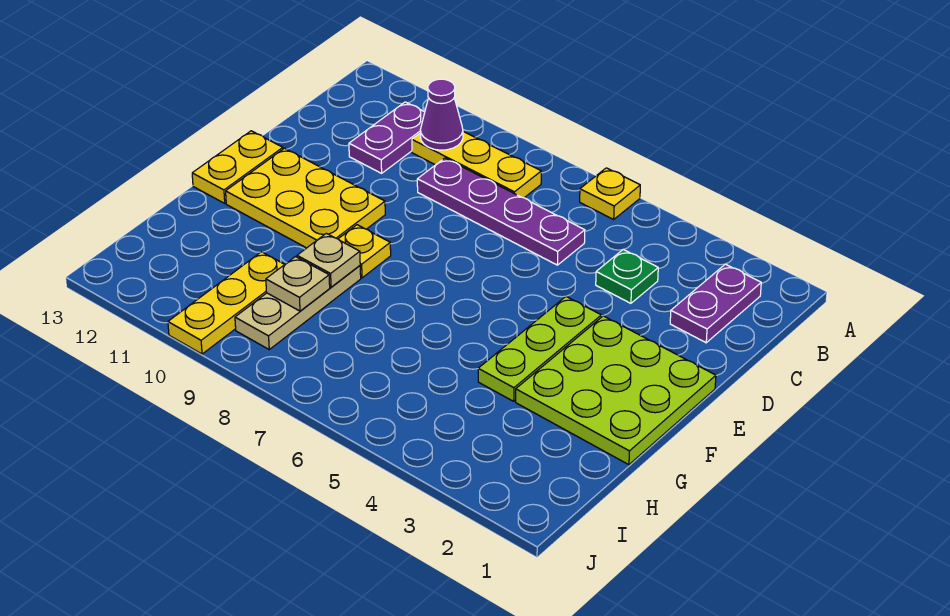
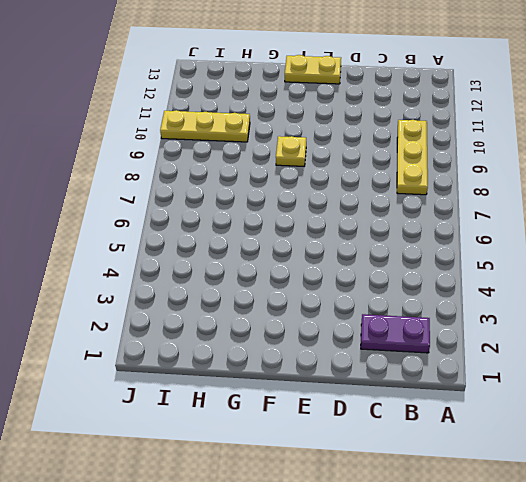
none -> yellow plate A6 level 1
none -> purple plate B11:C11 level 1
none -> green plate C4 level 1

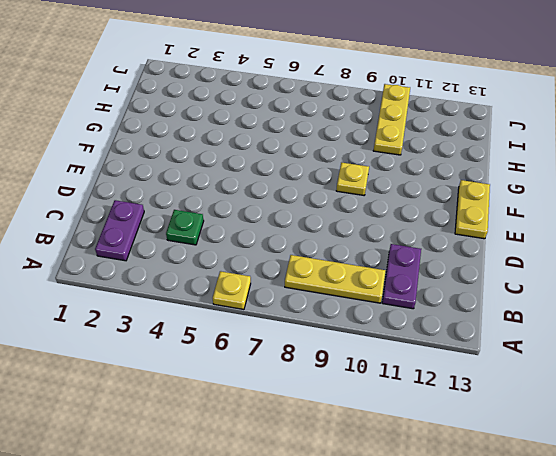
none -> purple plate C6:C9 level 1
none -> lime plate E1:G3 level 1
none -> lime plate E4:G4 level 1

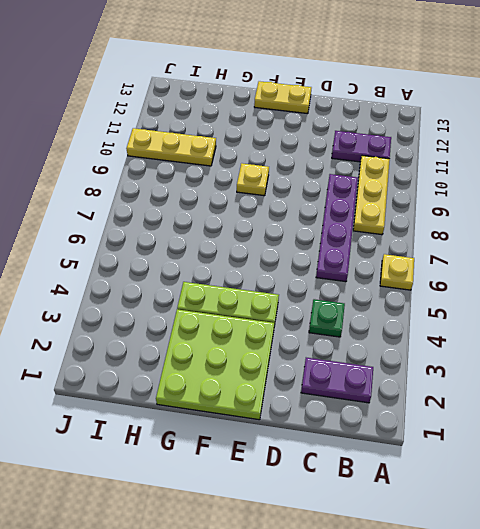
none -> yellow plate E10:F12 level 1
none -> tan plate G9:I9 level 1
none -> purple cone B10 level 2

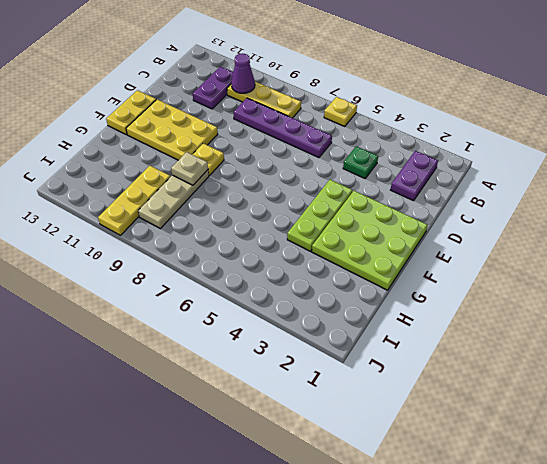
none -> tan plate H9 level 2

